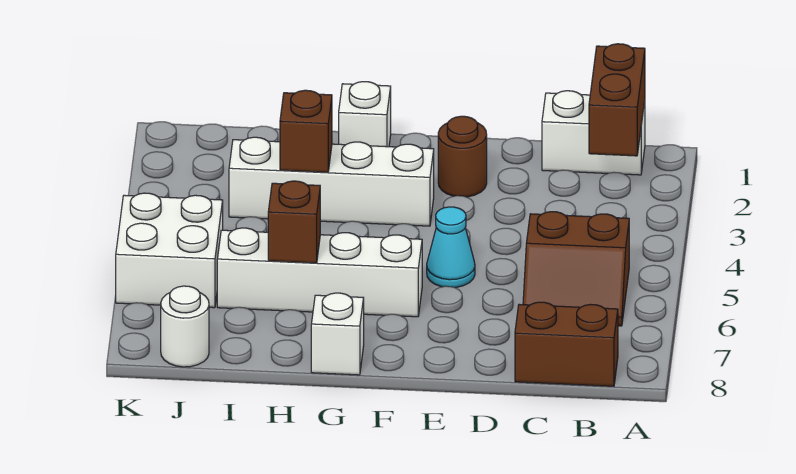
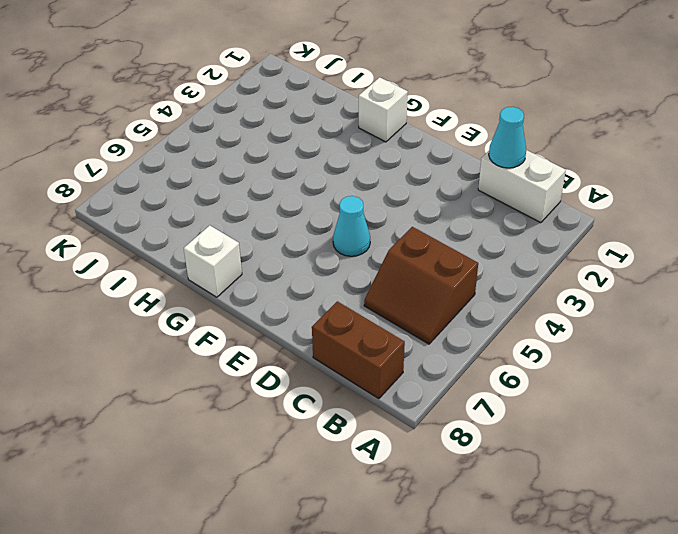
cyan cone C1 level 2 -> none
none -> brown round brick E2 level 1
none -> white brick F3:I3 level 1
none -> white brick F6:I6 level 1

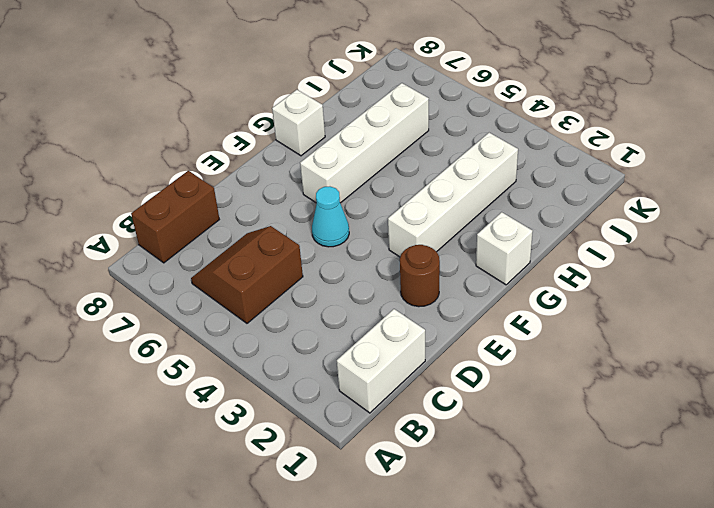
none -> white brick J5:K6 level 1
none -> white round brick J8 level 1
none -> brown brick B1:B2 level 2

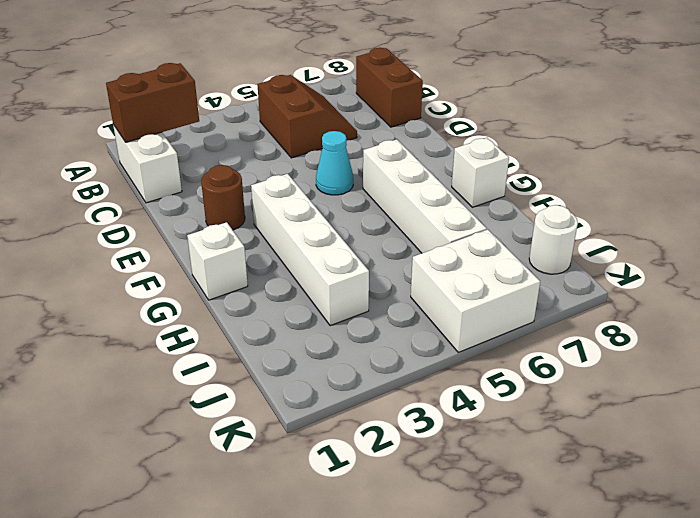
none -> brown brick H3 level 2
none -> brown brick H6 level 2

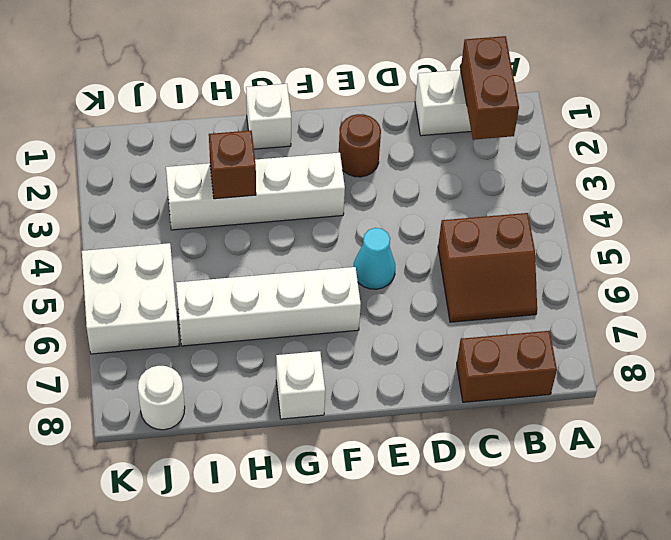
none -> brown brick H6 level 2

